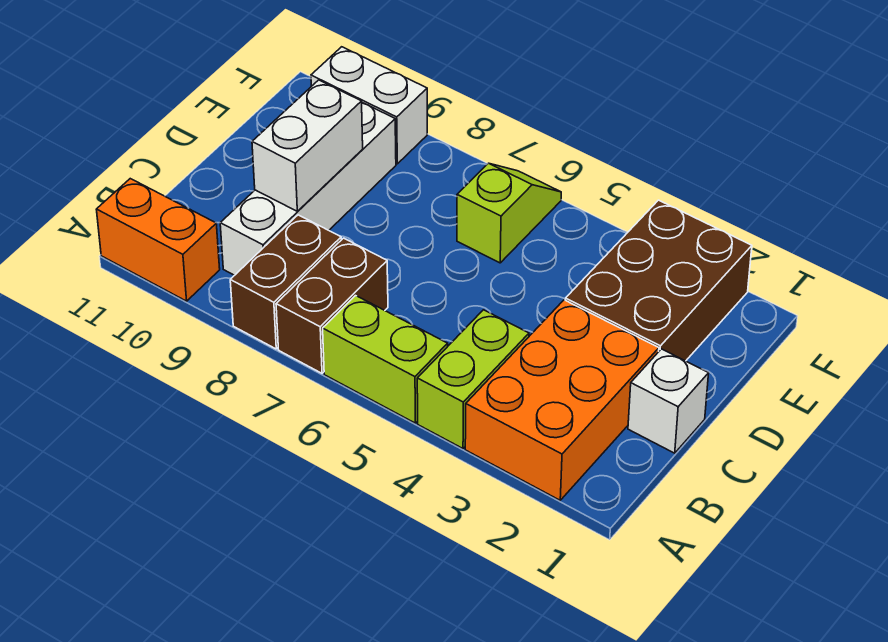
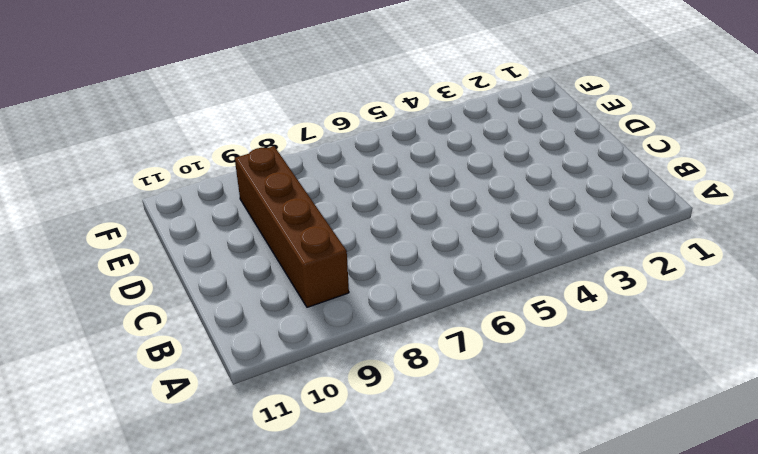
brown brick B9:E9 level 1 -> white brick B9:E9 level 1
none -> orange brick A2:C3 level 1
none -> lime brick A4:B4 level 1
none -> lime brick A5:A6 level 1

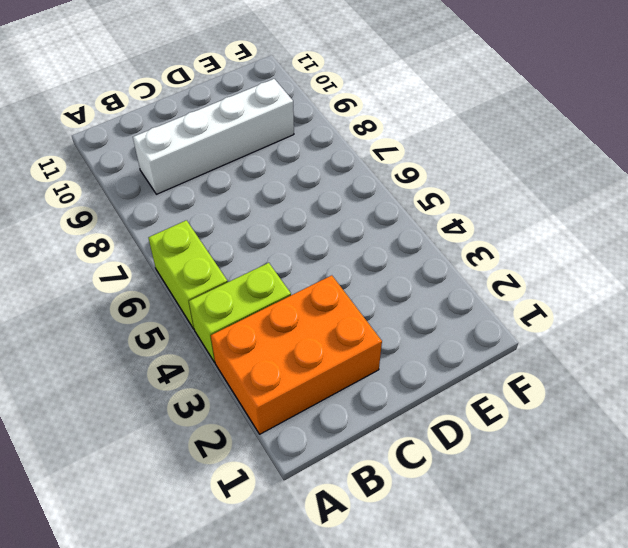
none -> brown brick A7:B7 level 1
none -> brown brick A8:B8 level 1
none -> orange brick A10:A11 level 1

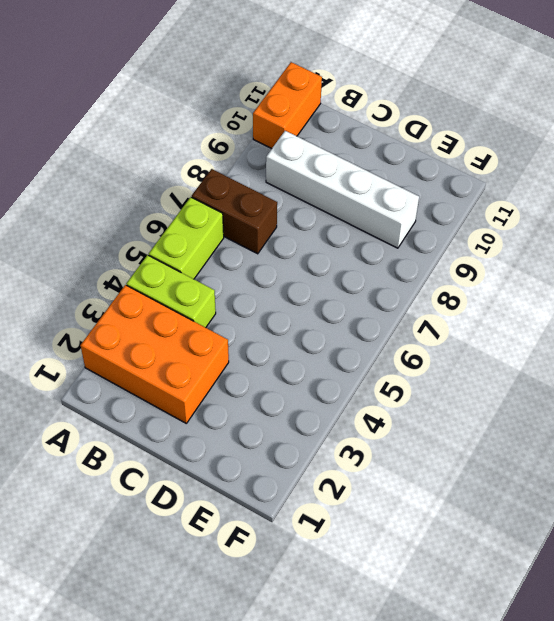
none -> brown brick A8:B8 level 1
none -> white brick C1 level 1
none -> brown brick D2:F3 level 1

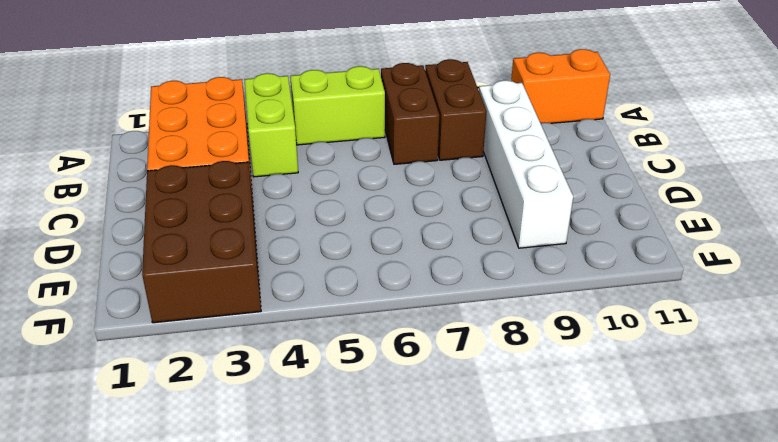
none -> white brick C1 level 1
none -> lime slope E6:F6 level 1 top E
none -> white brick F9:F10 level 1

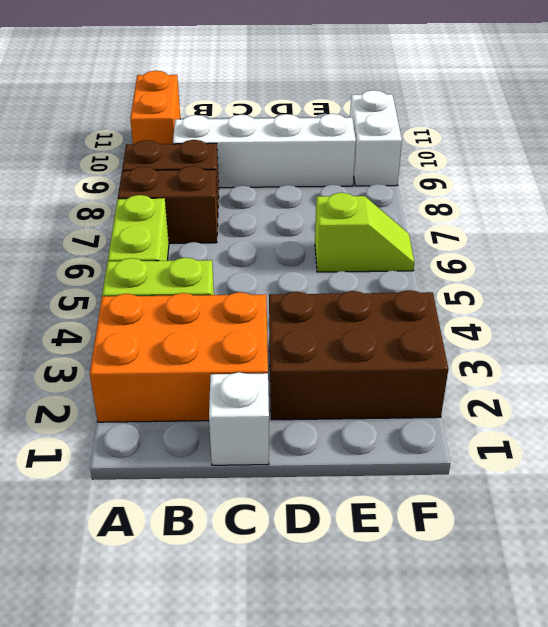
none -> white brick C9:D9 level 2

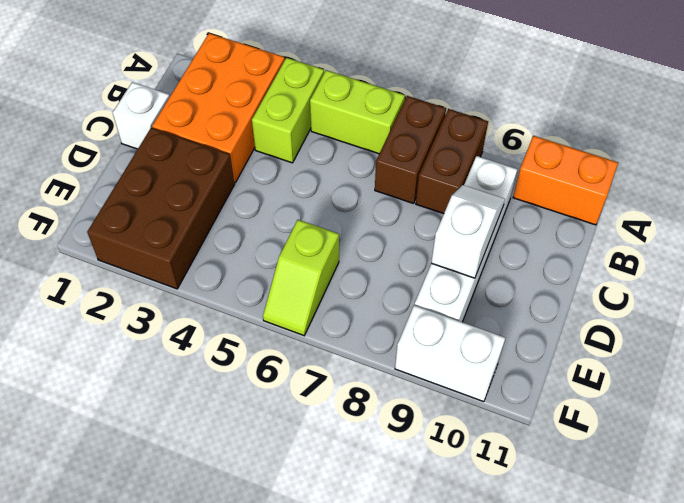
white slope C9:D9 level 2 top D -> white brick C9:D9 level 2

